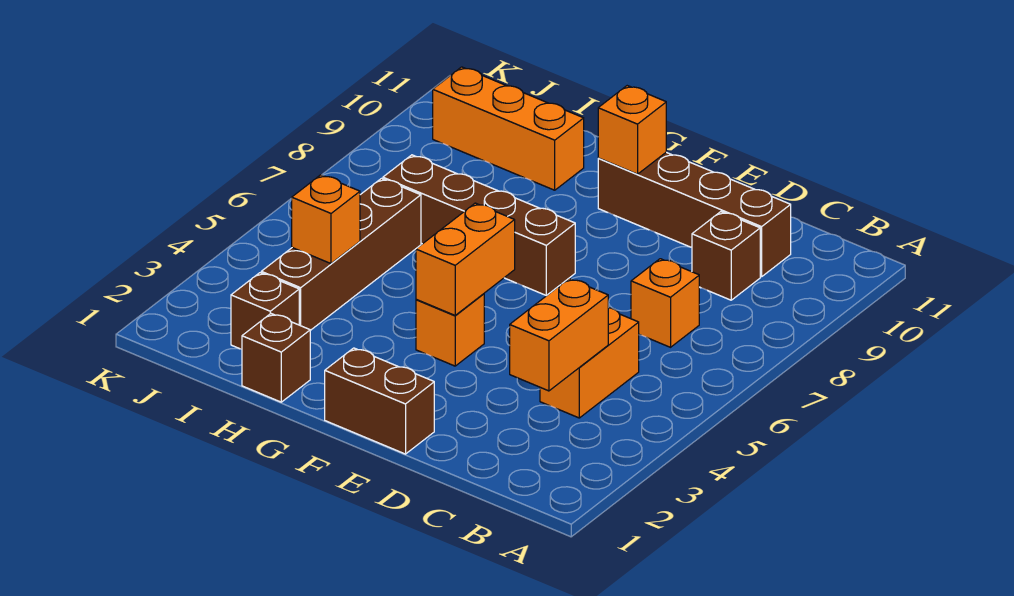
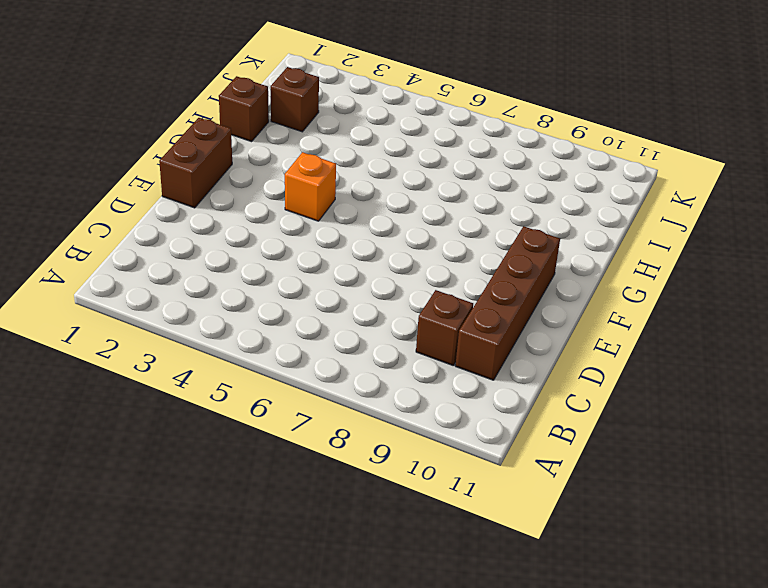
none -> orange brick C4:C5 level 1
none -> orange brick C7 level 1
none -> brown brick F7:I7 level 1

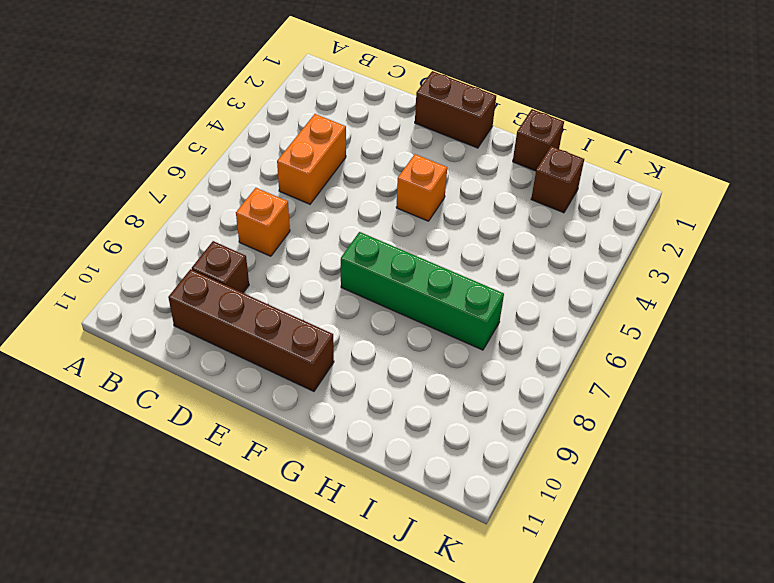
green brick F7:I7 level 1 -> brown brick F7:I7 level 1
none -> orange brick H10:J10 level 1
none -> brown brick I3:I6 level 1
none -> orange brick C3:C4 level 2

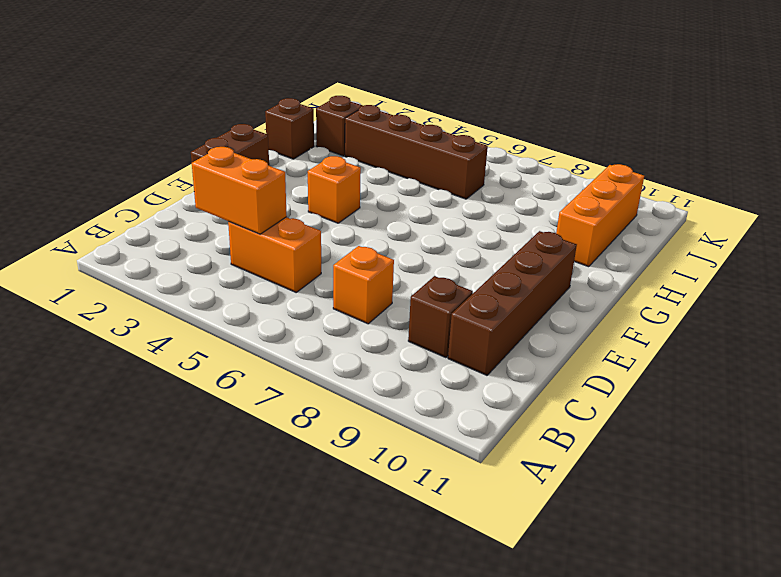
none -> brown brick F7:I7 level 1
none -> orange brick F4:F5 level 2
none -> orange brick F10 level 2

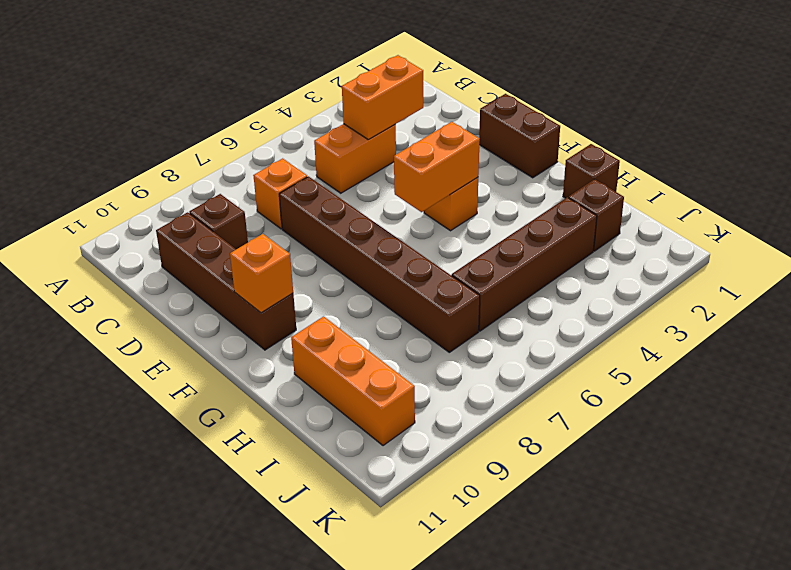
brown brick D7:I7 level 1 -> brown brick F7:I7 level 1
none -> orange brick I4 level 2

